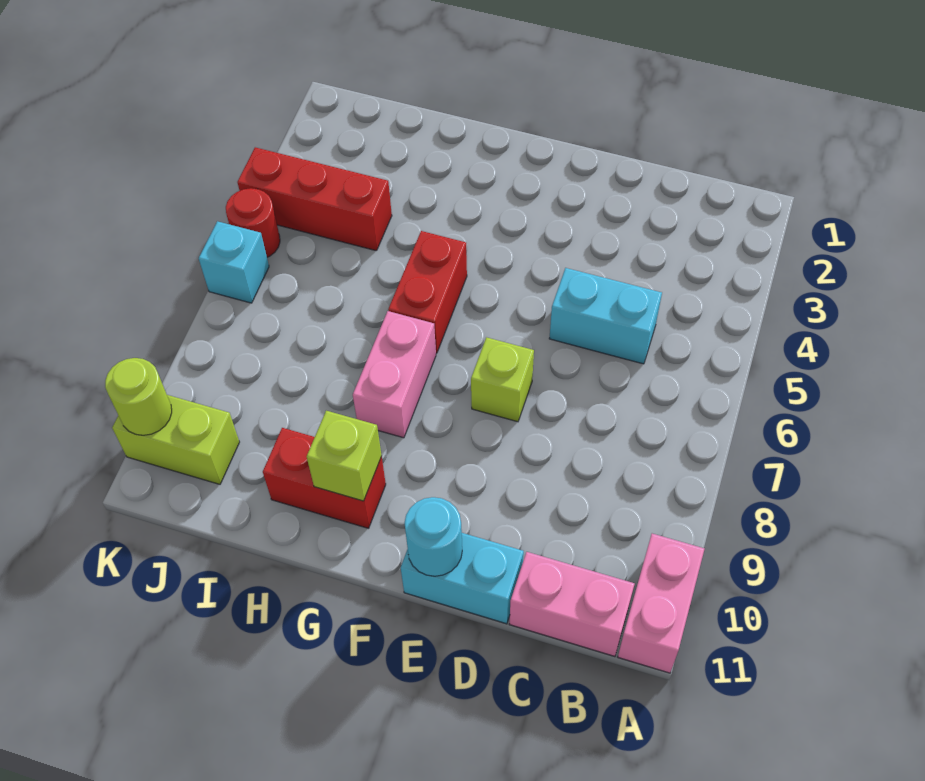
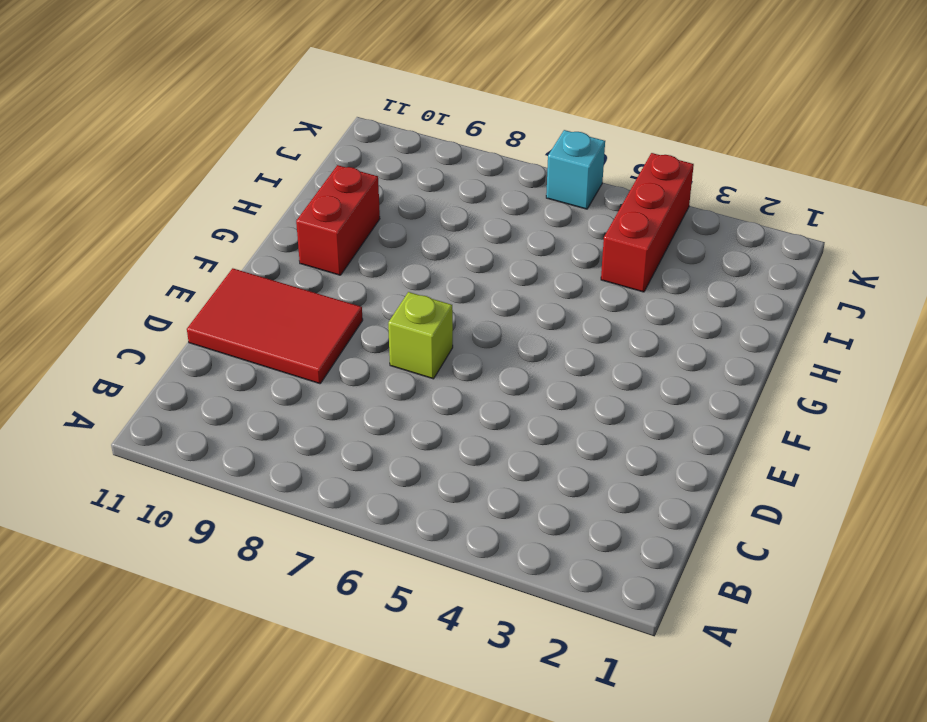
red tile D9:E11 level 1 -> cyan brick D11:E11 level 1
none -> pink brick A10:A11 level 1
none -> pink brick B11:C11 level 1
none -> cyan brick C5:D5 level 1

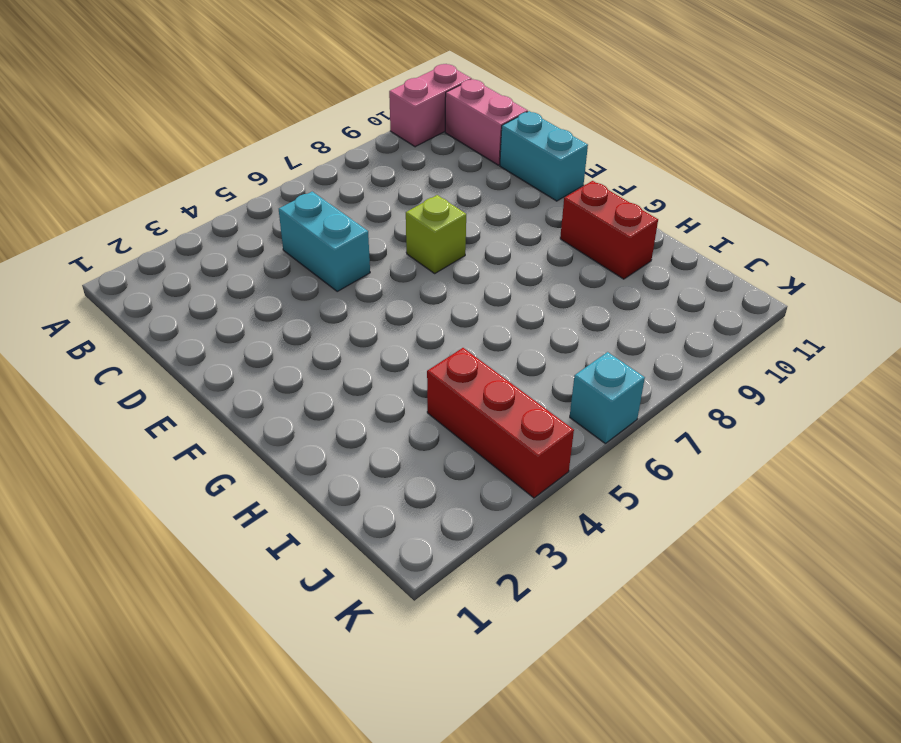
none -> red brick G5:G6 level 1
none -> pink brick G7:G8 level 1
none -> lime brick J10:K10 level 1

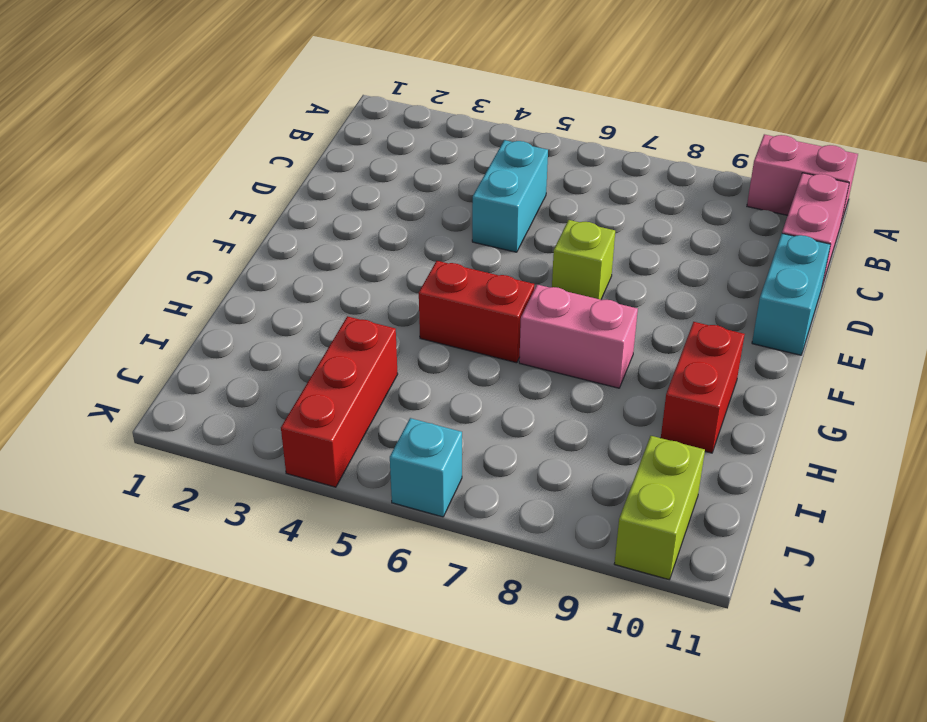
none -> red round brick K5 level 1
none -> cyan round brick E11 level 2
none -> lime brick G10 level 2

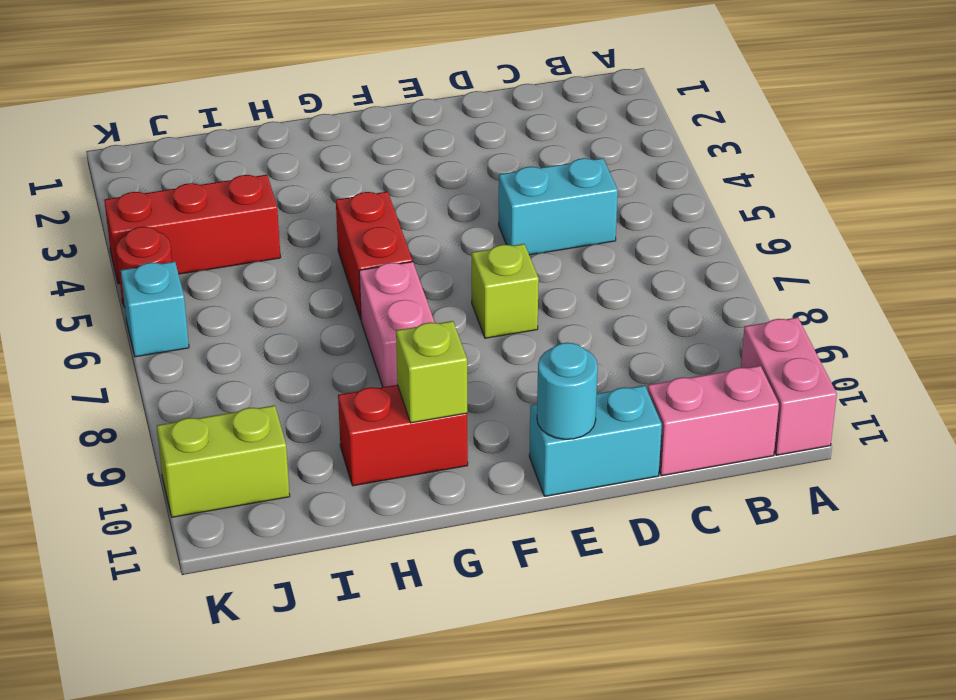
none -> lime round brick K10 level 2

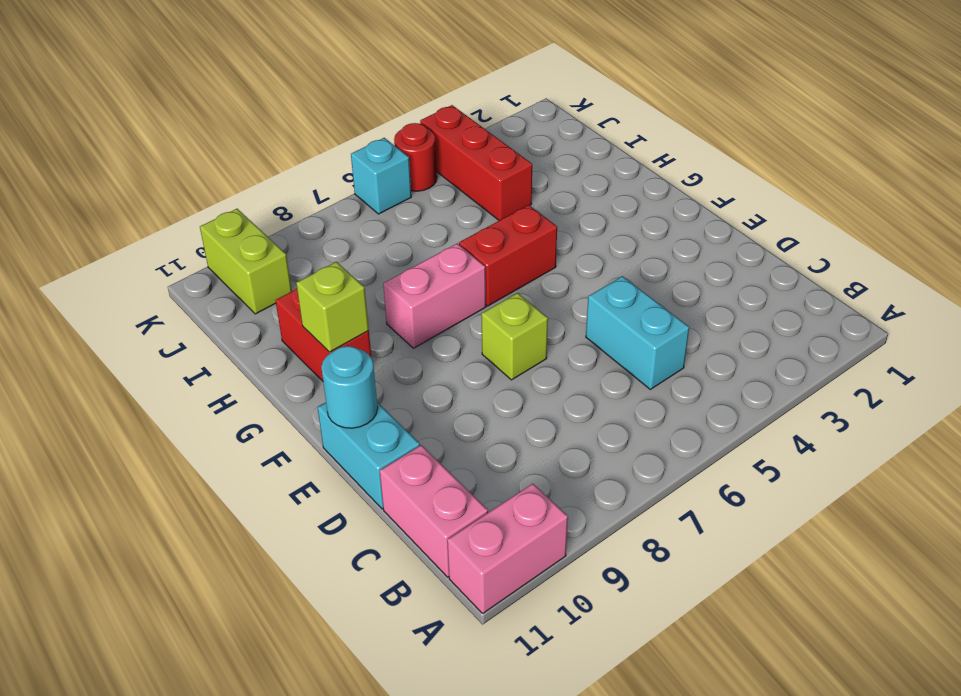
none -> lime round brick K10 level 2

